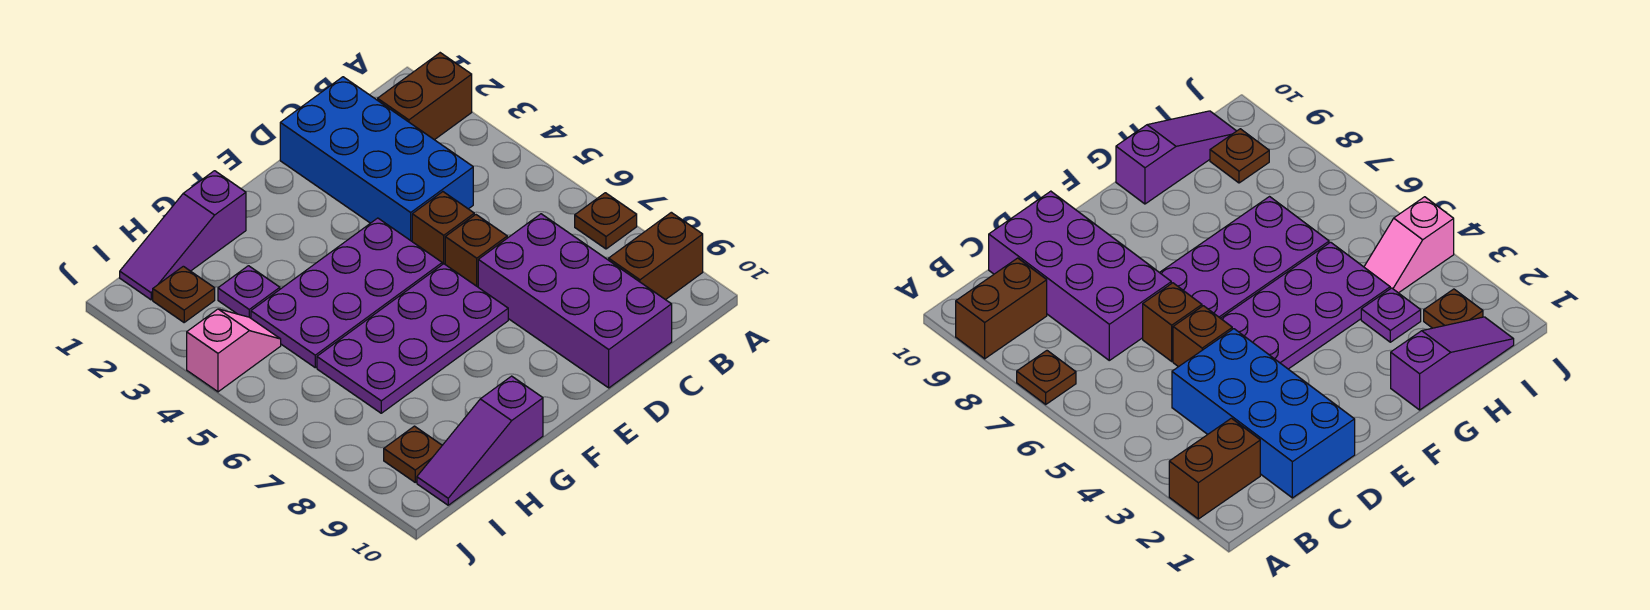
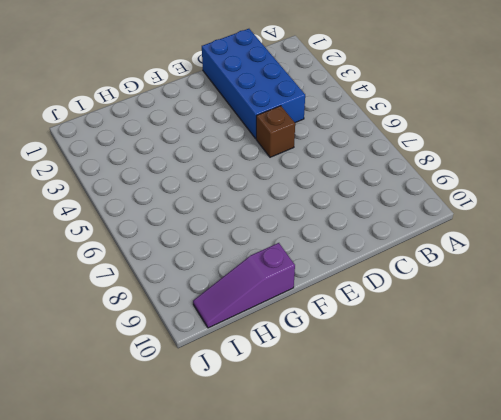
none -> brown brick A2:B2 level 1
none -> brown plate A7 level 1
none -> brown brick A9:B9 level 1

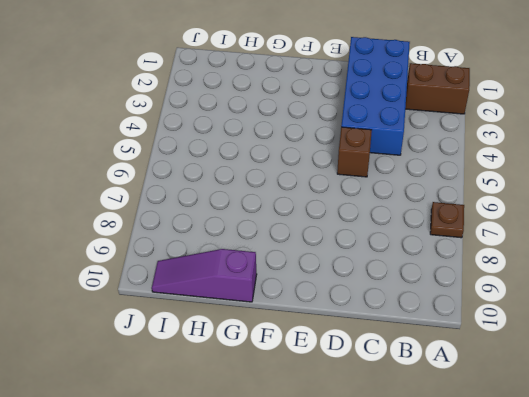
none -> brown brick A9:B9 level 1
none -> purple brick C7:D10 level 1
none -> brown brick D6 level 1

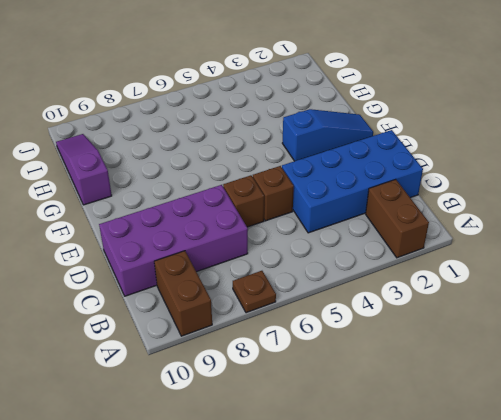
blue slope F1:F3 level 1 top 3 -> none
none -> purple plate E4:H5 level 1
none -> purple plate E6:H7 level 1
none -> purple slope G1:I1 level 1 top G

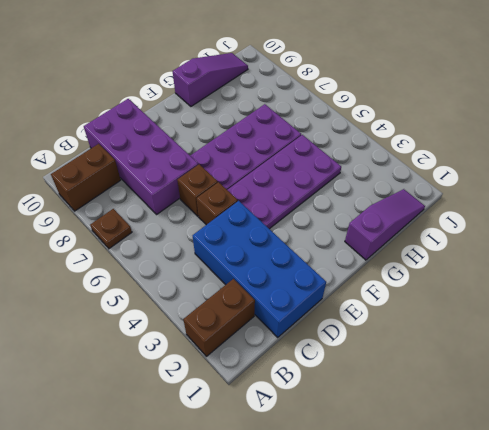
none -> purple plate H3 level 1
none -> brown plate I2 level 1
none -> pink slope I4:J4 level 1 top J

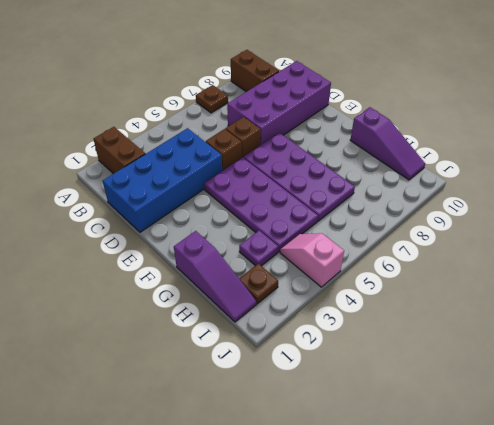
none -> brown plate I9 level 1

